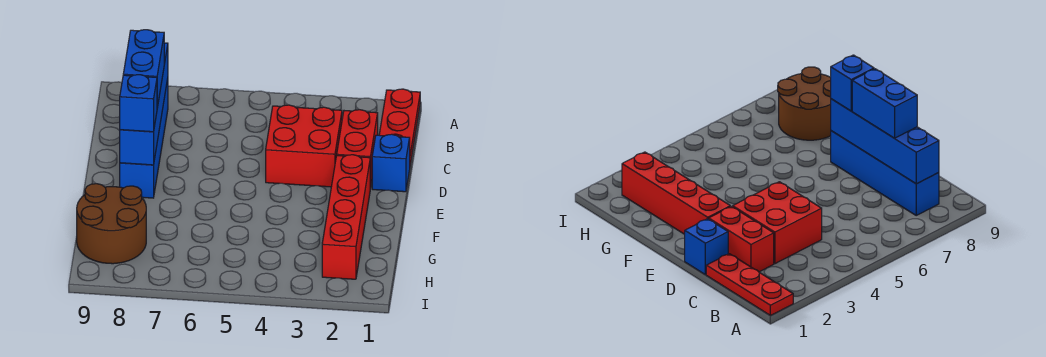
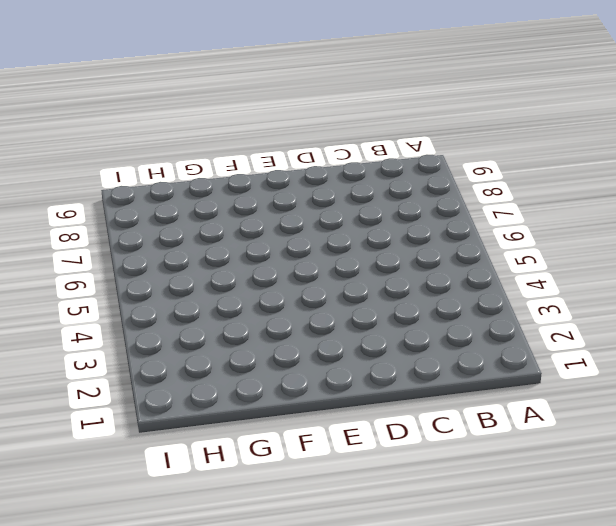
none -> red plate A1:C1 level 1
none -> blue brick B8:E8 level 1

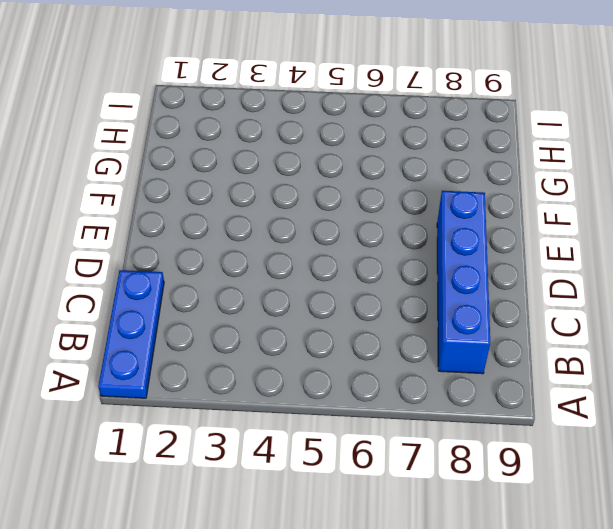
blue plate A1:C1 level 1 -> red plate A1:C1 level 1
none -> red brick C2:D2 level 1
none -> red brick C3:D4 level 1

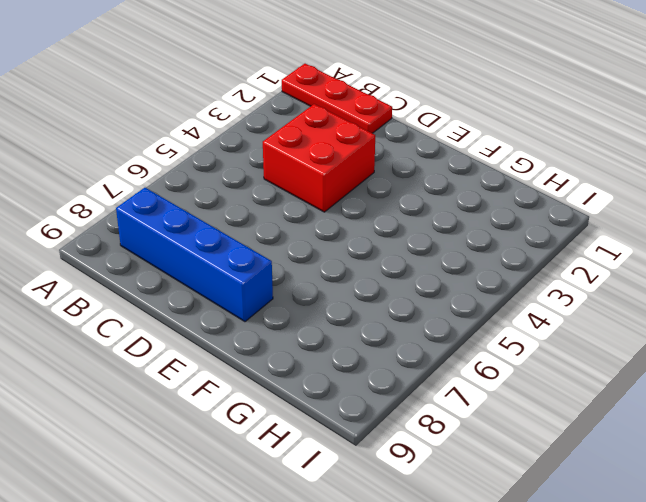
none -> red brick C2:D2 level 1
none -> blue brick D1 level 1

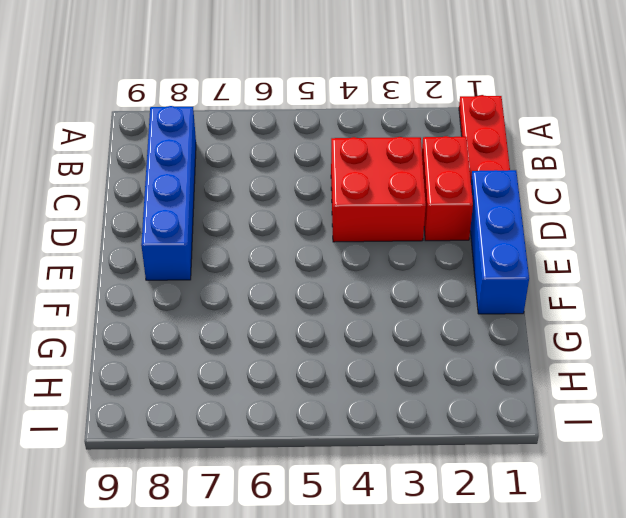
blue brick D1:F1 level 1 -> blue brick D1 level 1
none -> red brick E2:H2 level 1
none -> brown round brick G8:H9 level 1

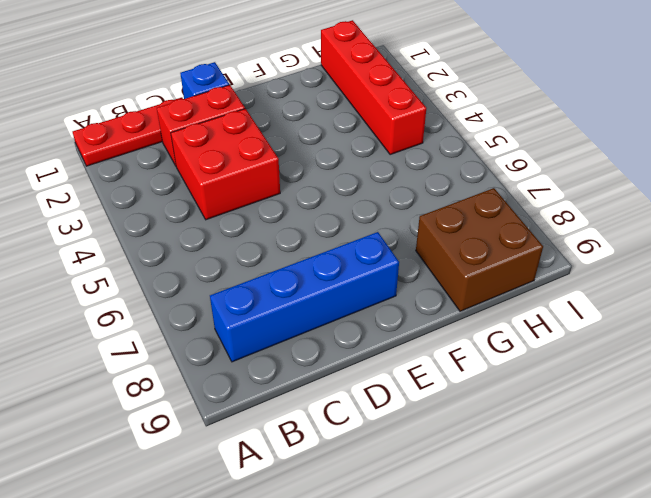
brown brick G8:H9 level 1 -> brown round brick G8:H9 level 1
red brick H1:H4 level 1 -> red brick E2:H2 level 1
none -> blue brick B8:E8 level 2
none -> blue brick C8:D8 level 3

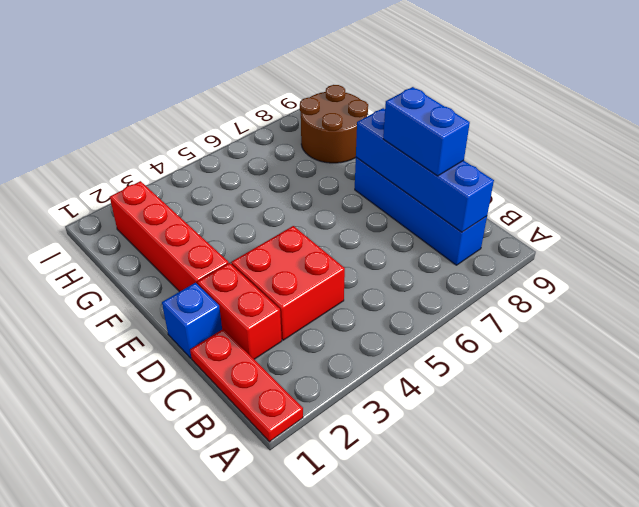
none -> blue brick E8 level 3

